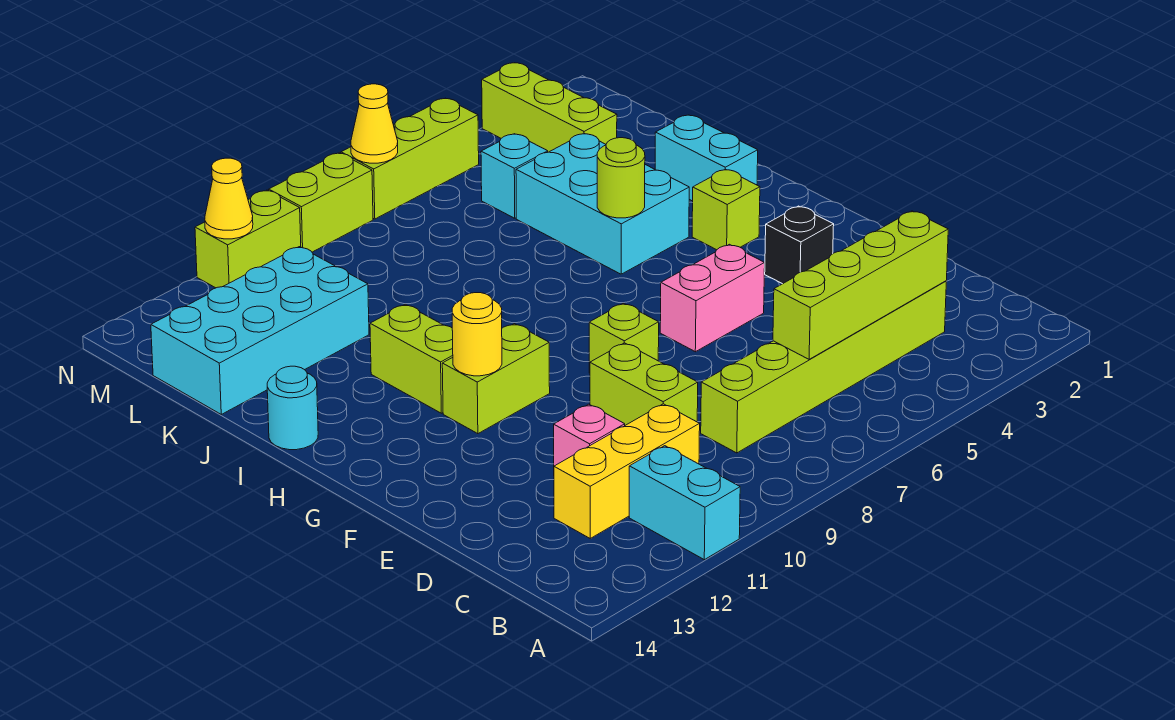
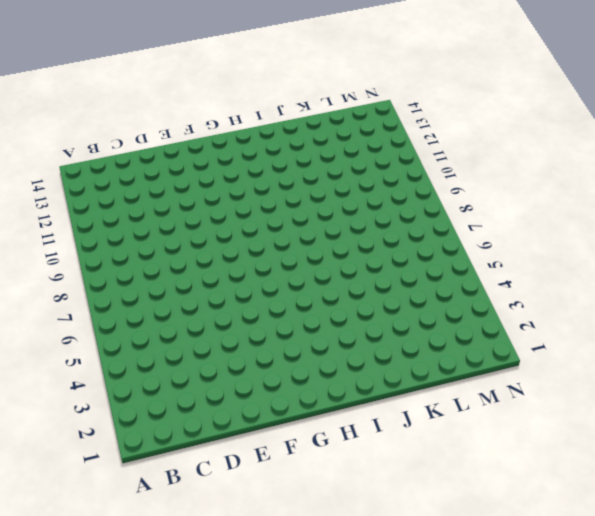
none -> cyan brick A11:B11 level 1
none -> lime brick C3:C8 level 1
none -> yellow brick C10:C12 level 1

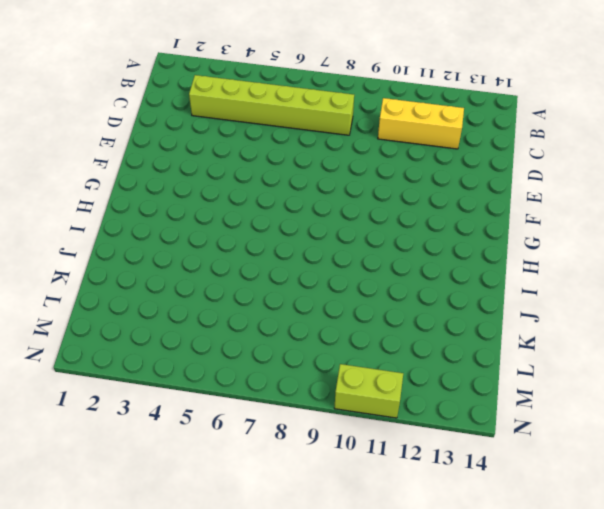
none -> cyan brick A11:B11 level 1
none -> lime brick D9:E9 level 1
none -> pink brick D11 level 1

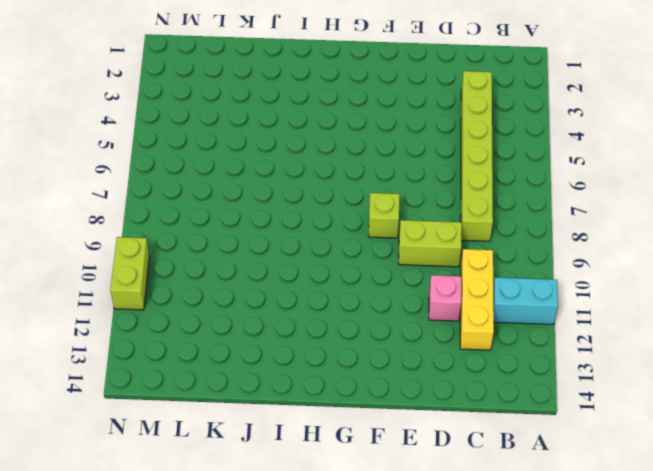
none -> black brick F3 level 1
none -> pink brick F5:F6 level 1
none -> lime brick G10:G11 level 1

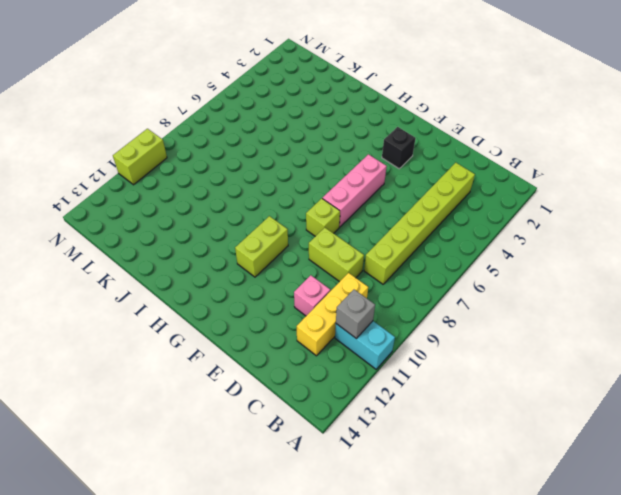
grey brick B11 level 2 -> none
pink brick F5:F7 level 1 -> pink brick F5:F6 level 1
none -> lime brick H3 level 1
none -> lime brick H11:I11 level 1
none -> cyan brick I2:J2 level 1

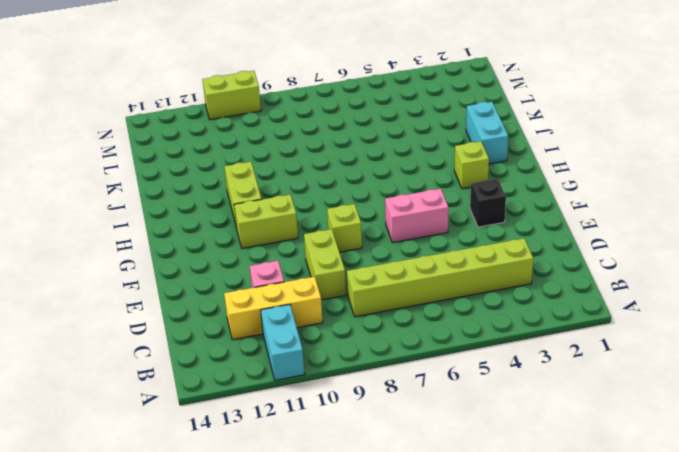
none -> cyan brick I4:K5 level 1
none -> cyan round brick I14 level 1
none -> cyan brick K11:L14 level 1

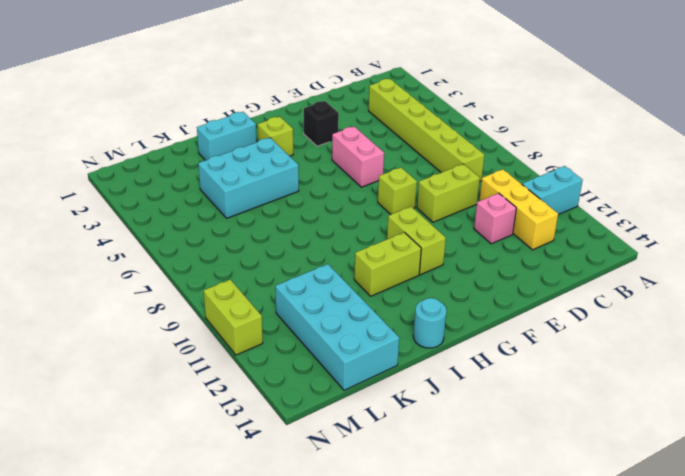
none -> lime brick L3:N3 level 1
none -> cyan brick L5 level 1
none -> lime brick N5:N7 level 1

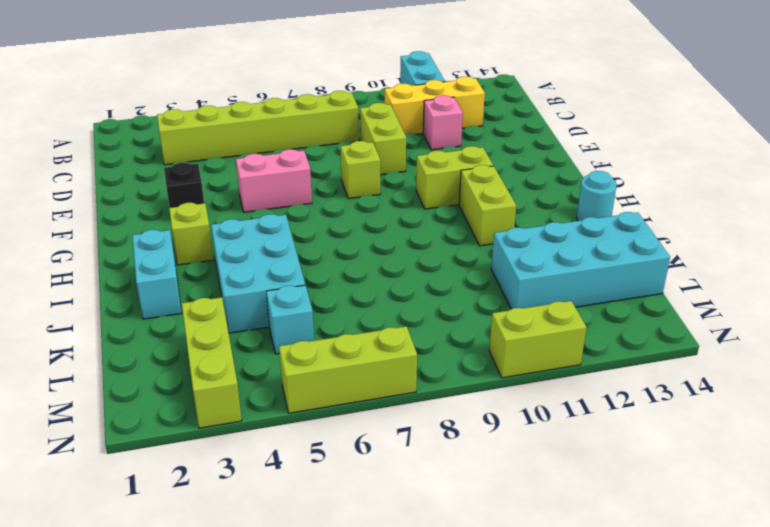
none -> lime brick N8:N9 level 1
none -> lime brick C3:C6 level 2
none -> yellow round brick G11 level 2

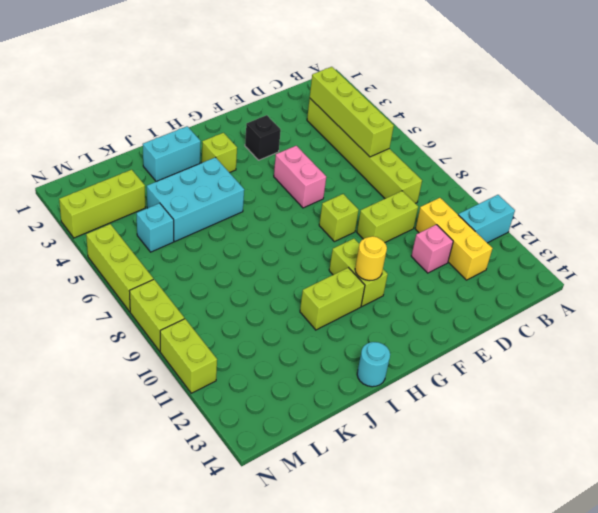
none -> cyan brick K11:L14 level 1
none -> lime round brick I5 level 2
none -> yellow cone N7 level 2

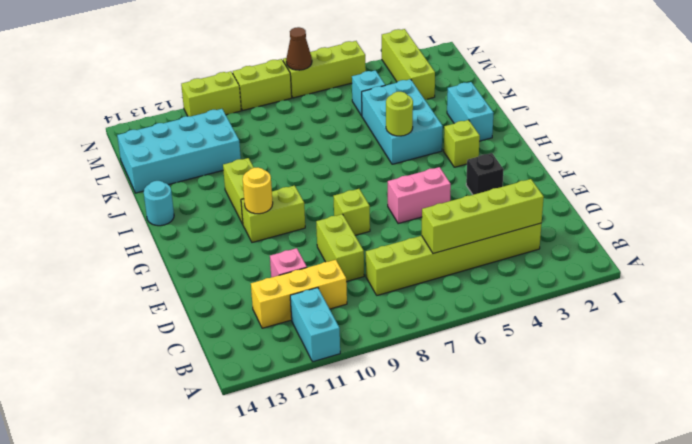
brown cone N7 level 2 -> yellow cone N7 level 2
none -> yellow cone N11 level 2

